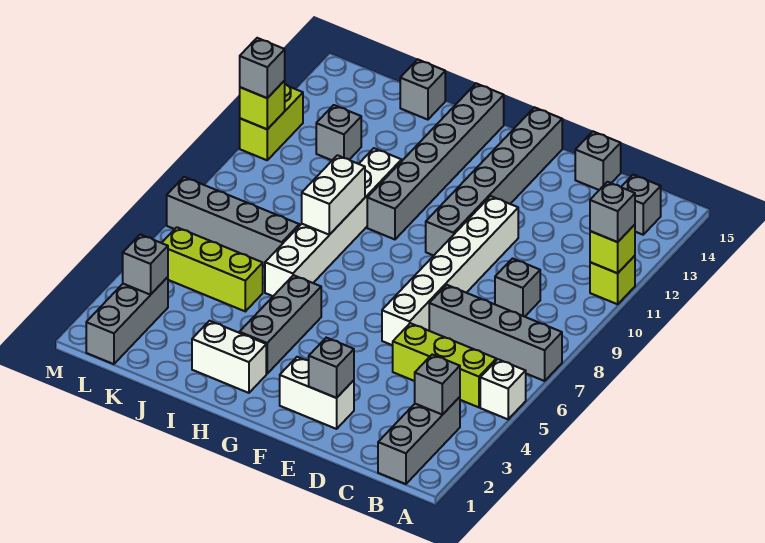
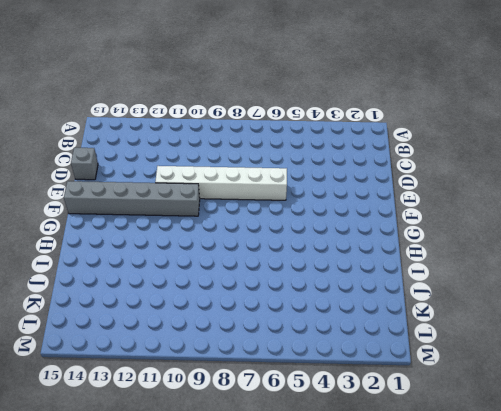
none -> white brick A5 level 1
none -> grey brick A7:D7 level 1
none -> lime brick A11 level 1

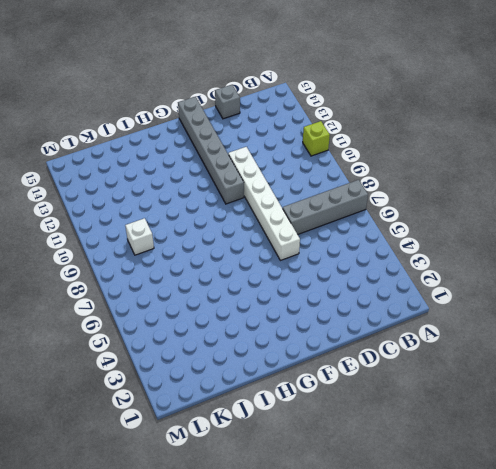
white brick K9 level 1 -> white brick A5 level 1
none -> grey brick B1:B3 level 1
none -> lime brick B5:D5 level 1
none -> grey brick B14 level 1

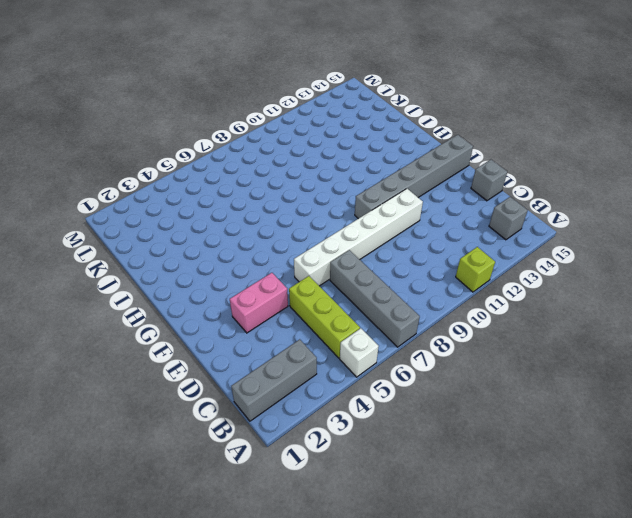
pink brick E3:E4 level 1 -> none
none -> grey brick C9 level 1
none -> white brick E2:F2 level 1
none -> white brick H2:I2 level 1

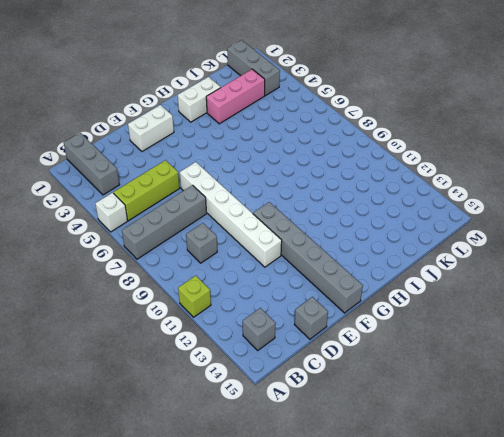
pink brick I3:K3 level 1 -> none
none -> grey brick H3:H5 level 1
none -> grey brick H10:H15 level 1
none -> white brick I6:I11 level 1

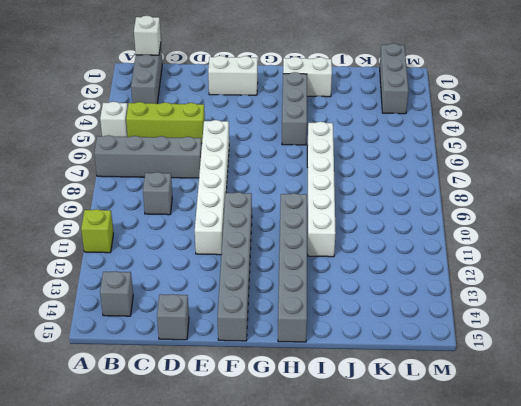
white brick B1 level 2 -> none
none -> lime brick J5:L5 level 1
none -> grey brick J7:M7 level 1
none -> grey brick J15 level 1

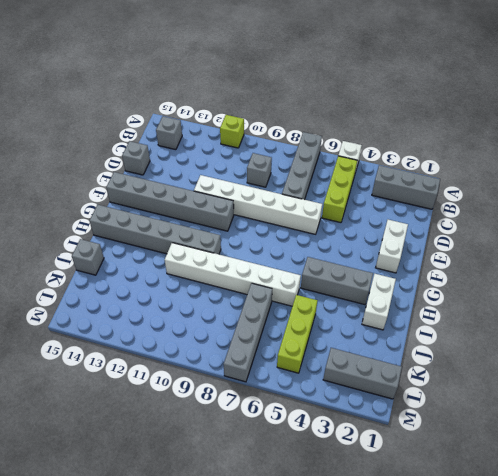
none -> grey brick K12 level 1
none -> lime brick M11:M12 level 1
none -> lime brick A11 level 2

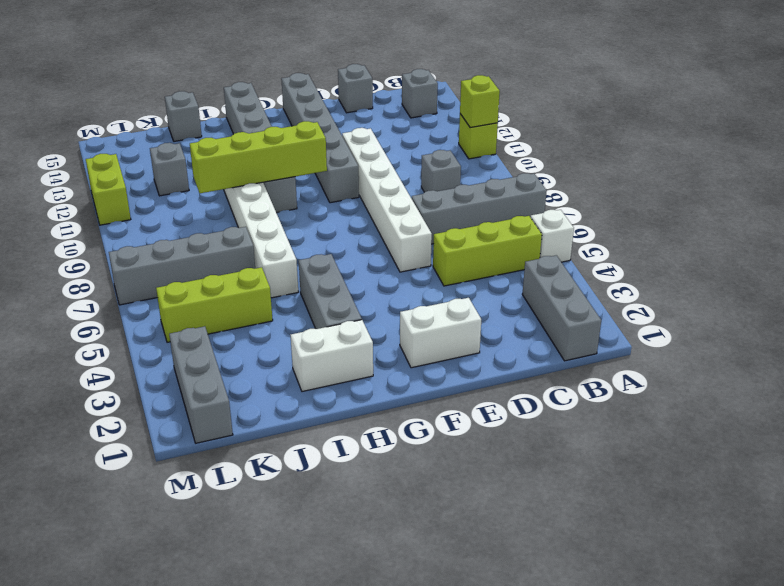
lime brick G10:J10 level 2 -> none
none -> grey brick B3 level 2
none -> grey brick E2 level 2
none -> white brick I8:I9 level 2

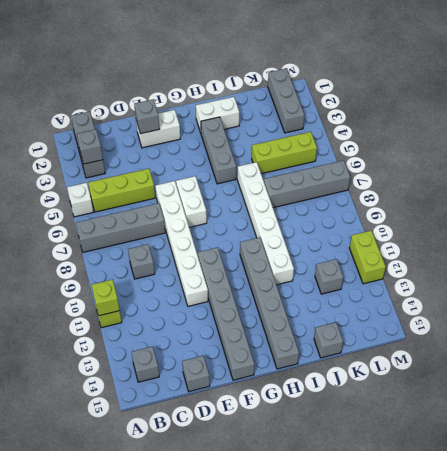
white brick F6:F7 level 1 -> white brick I8:I9 level 2
none -> grey brick L3 level 2
none -> lime brick M11 level 2
none -> grey brick A11 level 3

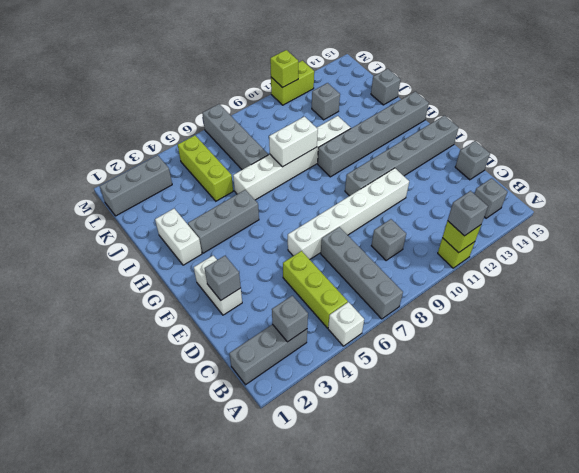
none -> grey brick L3 level 2
none -> grey brick M11 level 3

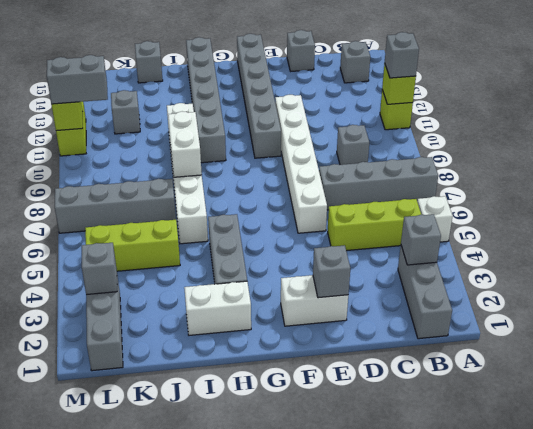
grey brick L11:M11 level 3 -> grey brick M11 level 3

